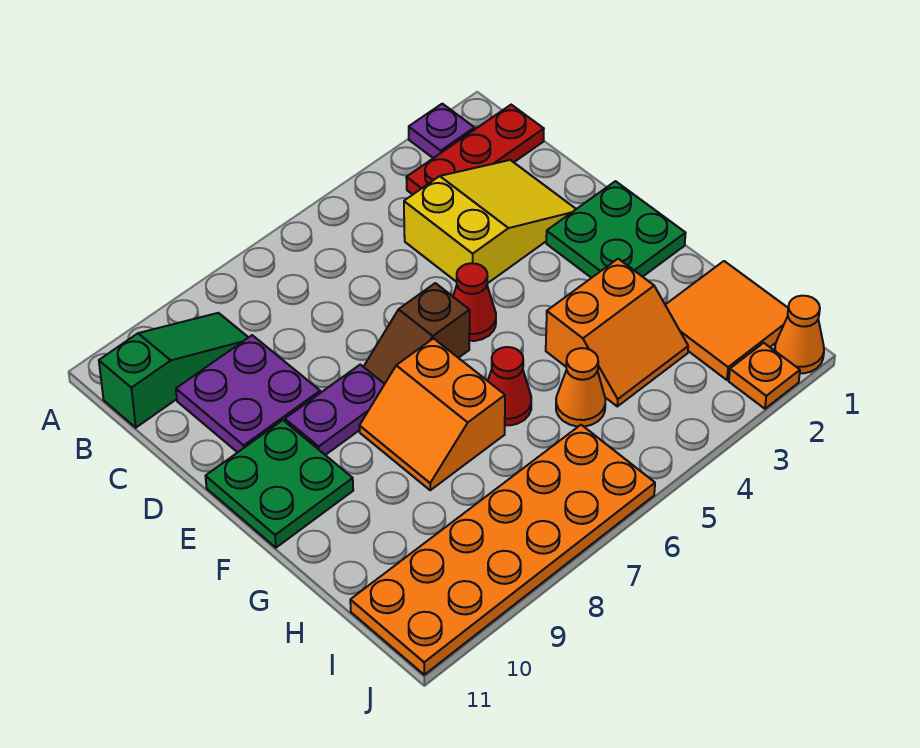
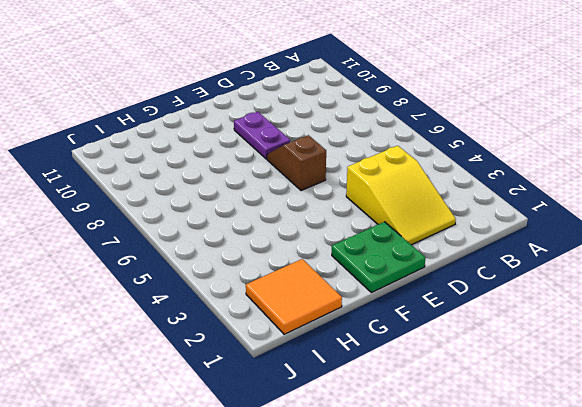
none -> purple plate A2 level 1
none -> red plate B1:B3 level 1
none -> green slope B9:B11 level 1 top 11

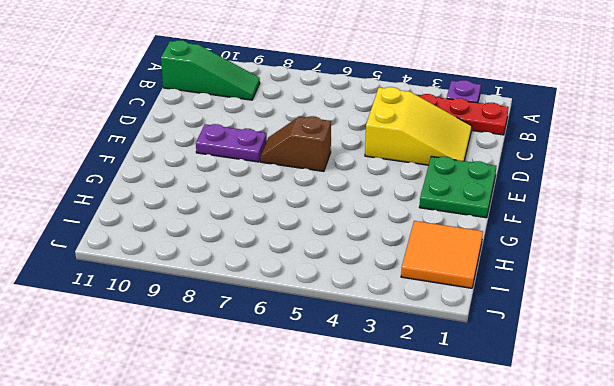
none -> purple plate C9:D10 level 1
none -> red cone E5 level 1
none -> green plate E10:F11 level 1

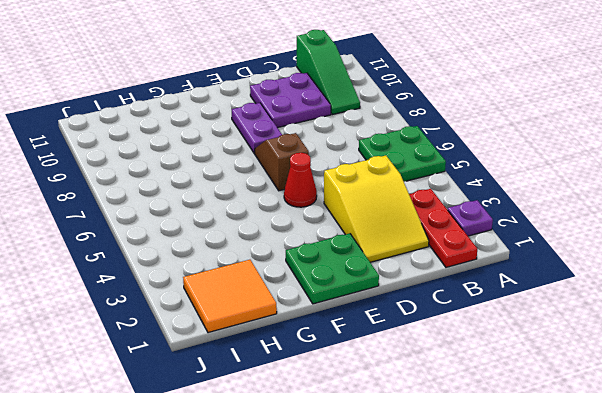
green plate A5:B6 level 1 -> green plate E10:F11 level 1
none -> orange slope F7:G8 level 1 top 7
none -> orange slope G3:H4 level 1 top G
none -> red cone G6 level 1

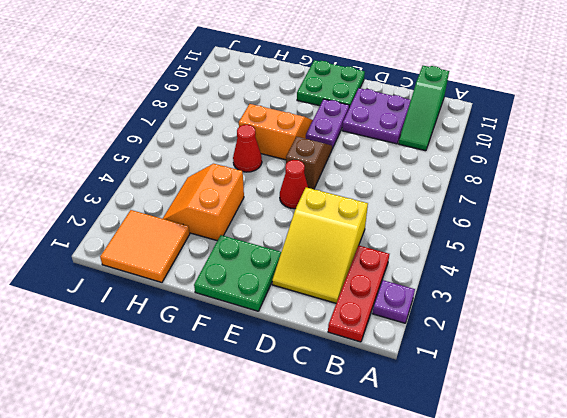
none -> orange cone H5 level 1
none -> orange plate I6:J11 level 1
none -> orange cone J1 level 1

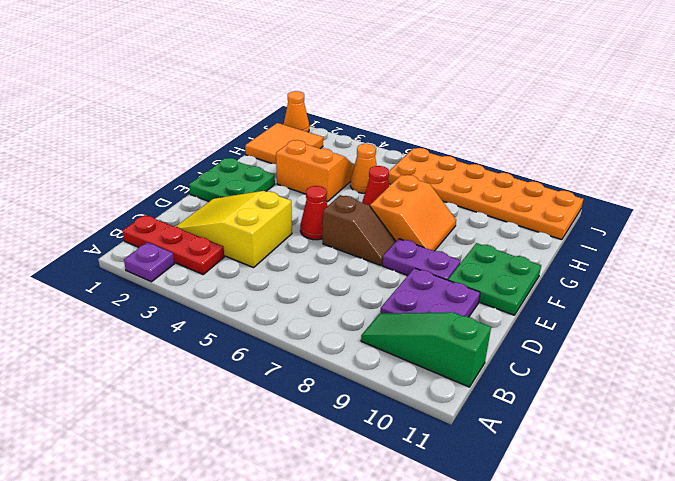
none -> orange plate J2 level 1

